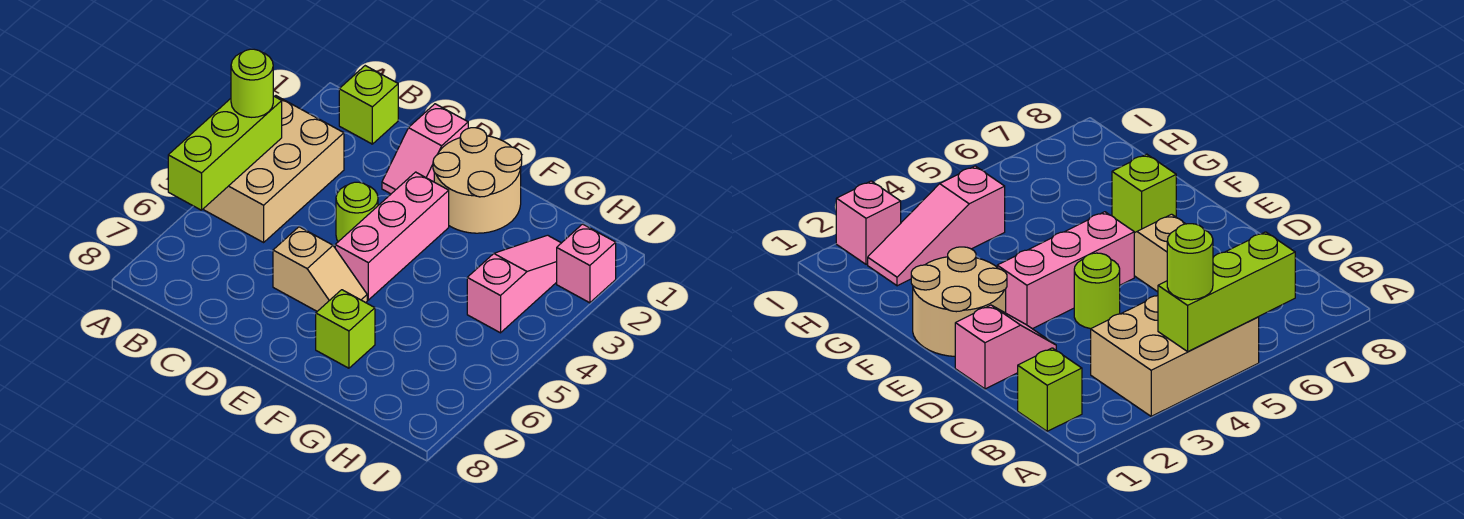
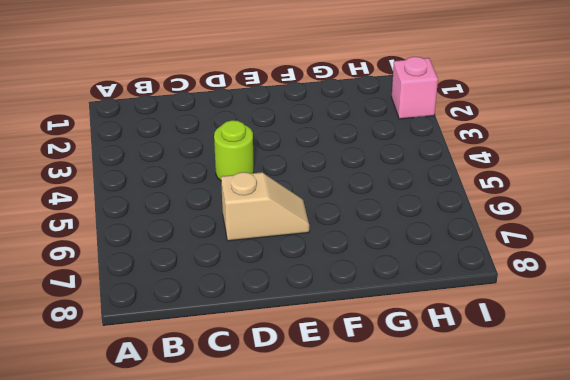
none -> tan brick A3:B5 level 1
none -> lime brick B1 level 1
none -> pink slope D1:D2 level 1 top 1

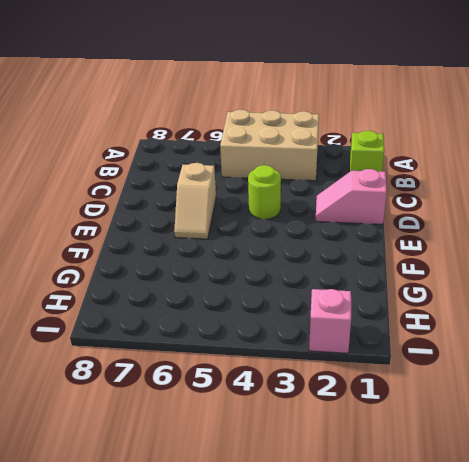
none -> tan round brick E1:F2 level 1
none -> pink brick E3:E5 level 1
none -> lime brick F7 level 1

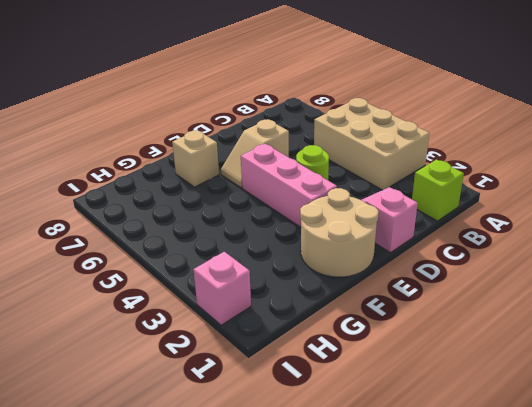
tan brick F7 level 1 -> lime brick F7 level 1
none -> pink slope H2:H4 level 1 top 4
none -> lime brick A4:A6 level 2
none -> lime round brick A4 level 3

